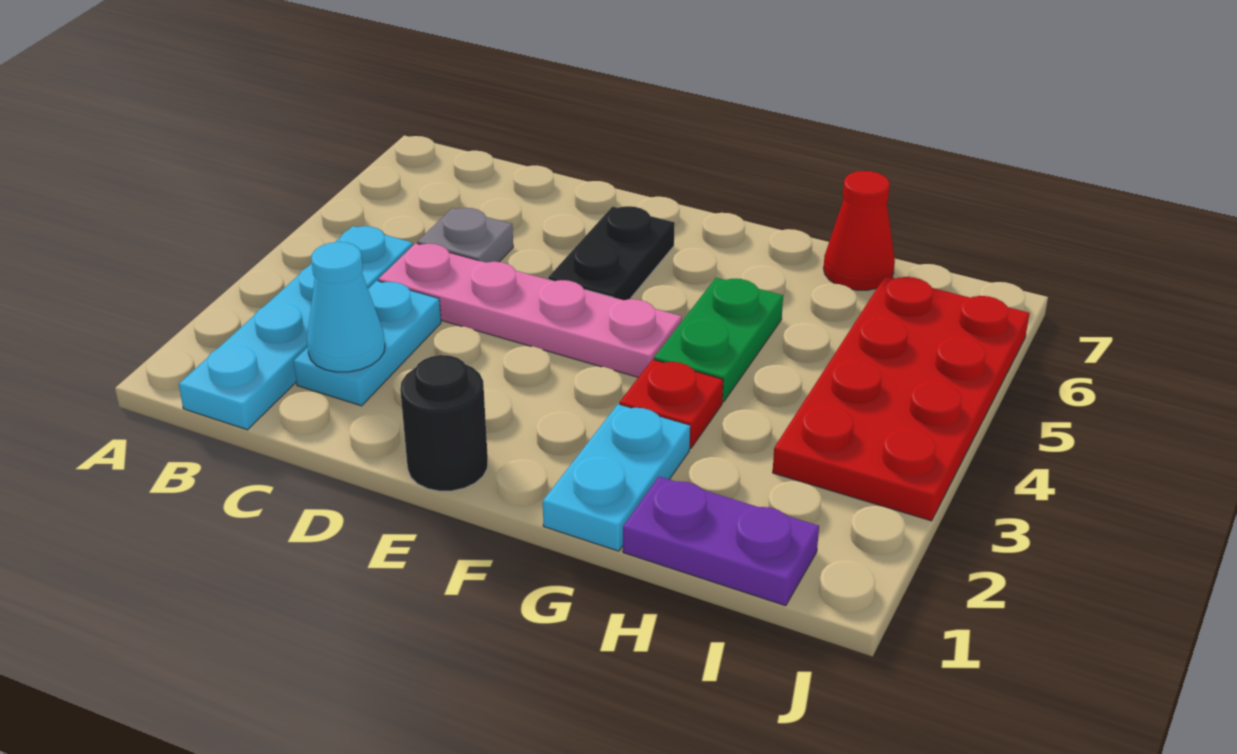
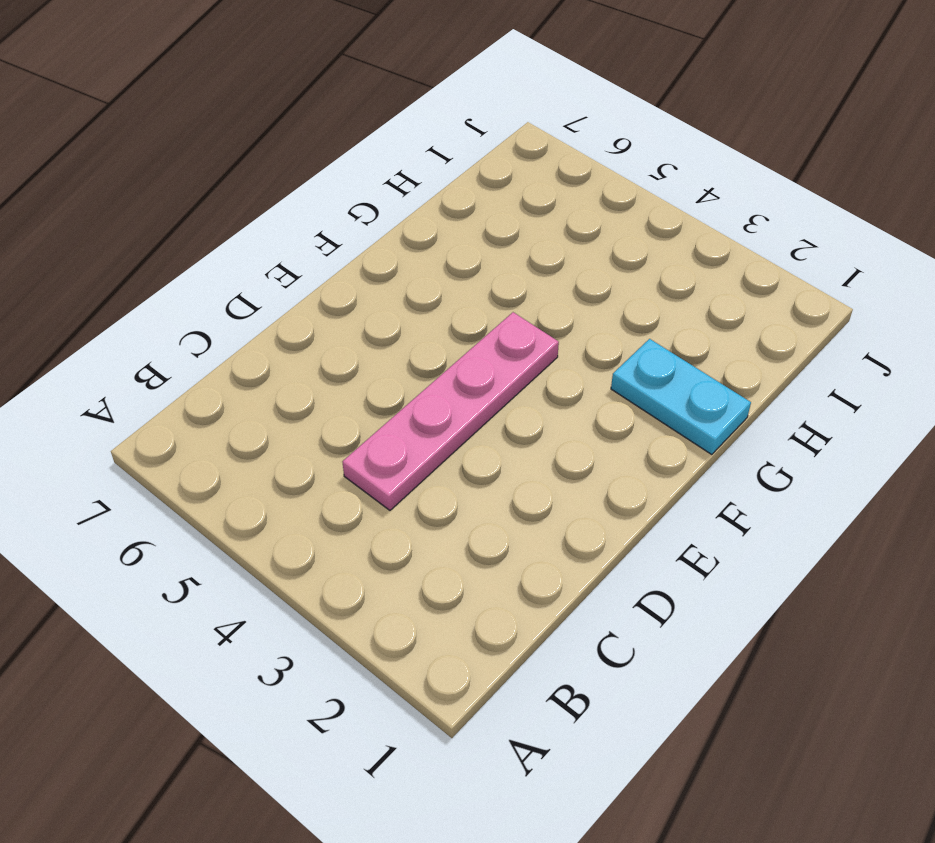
none -> cyan plate B1:B4 level 1
none -> cyan plate C2:C3 level 1
none -> grey plate C5 level 1

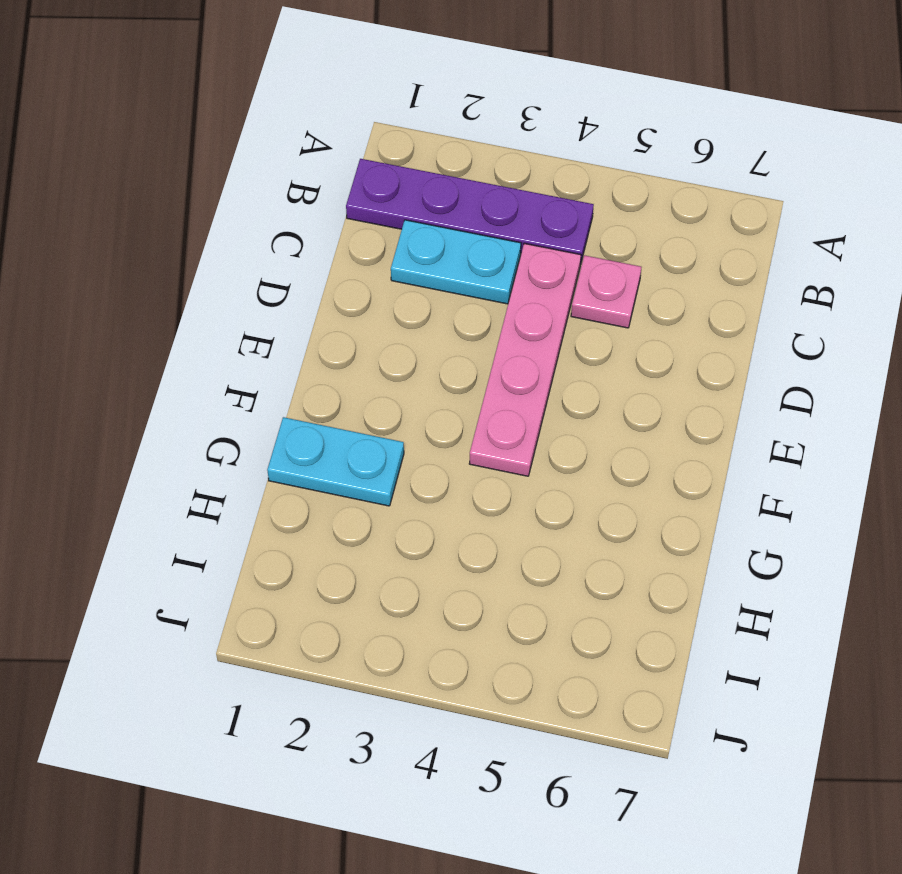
purple plate B1:B4 level 1 -> cyan plate B1:B4 level 1
pink plate C5 level 1 -> grey plate C5 level 1
none -> black round brick E1 level 1
none -> black plate E5:E6 level 1
none -> red plate G3 level 1

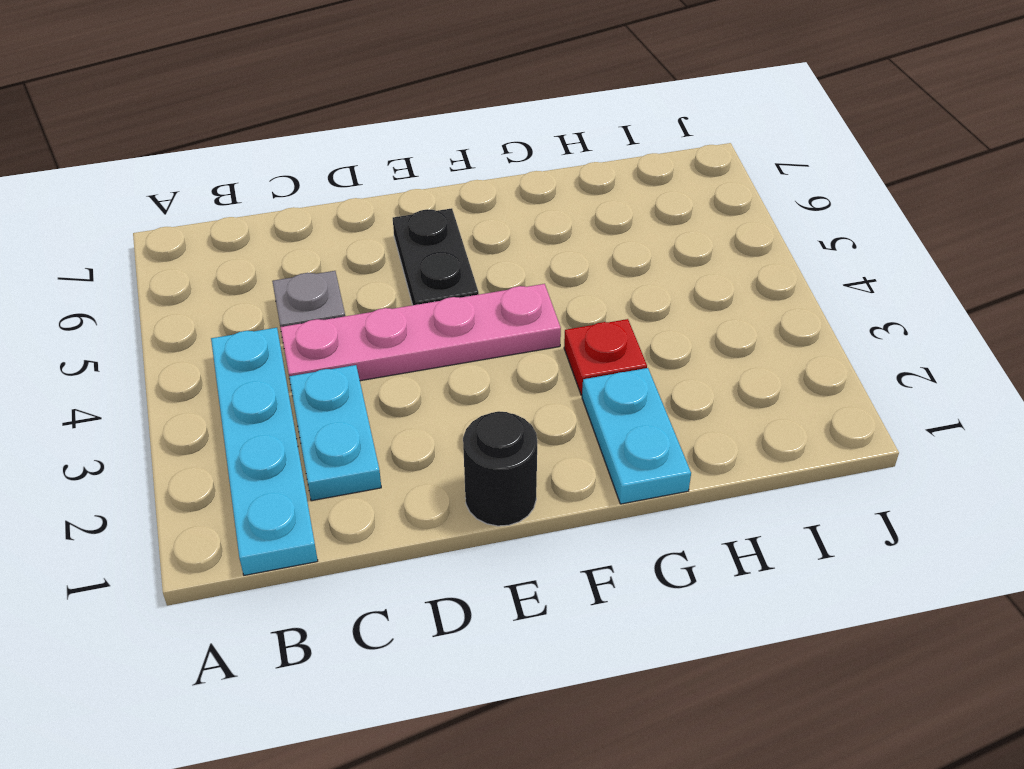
none -> green plate G4:G5 level 1
none -> purple plate H1:I1 level 1
none -> red cone H7 level 1

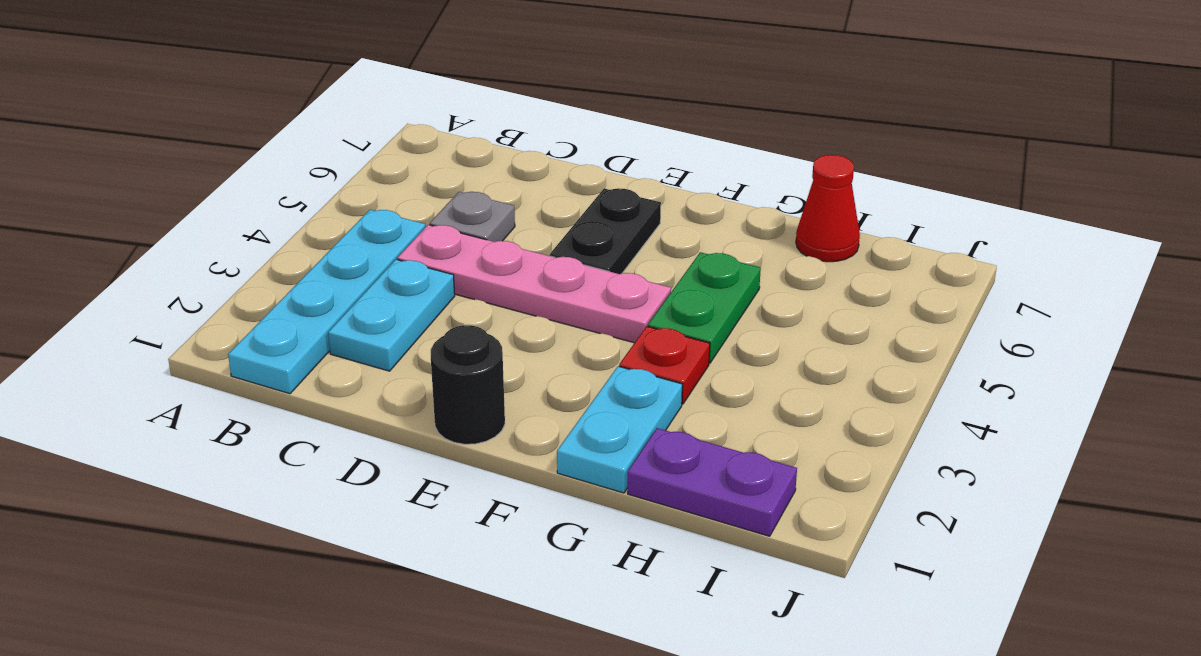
none -> red plate I3:J6 level 1
none -> cyan cone C2 level 2

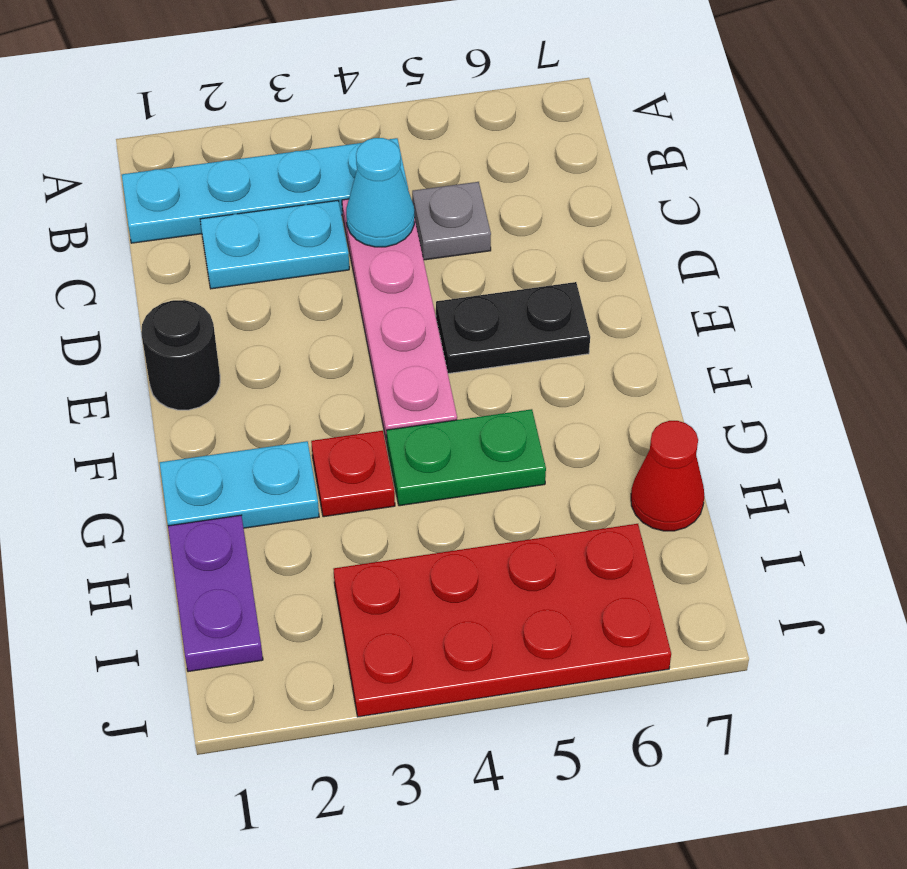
cyan cone C4 level 2 -> cyan cone C2 level 2

